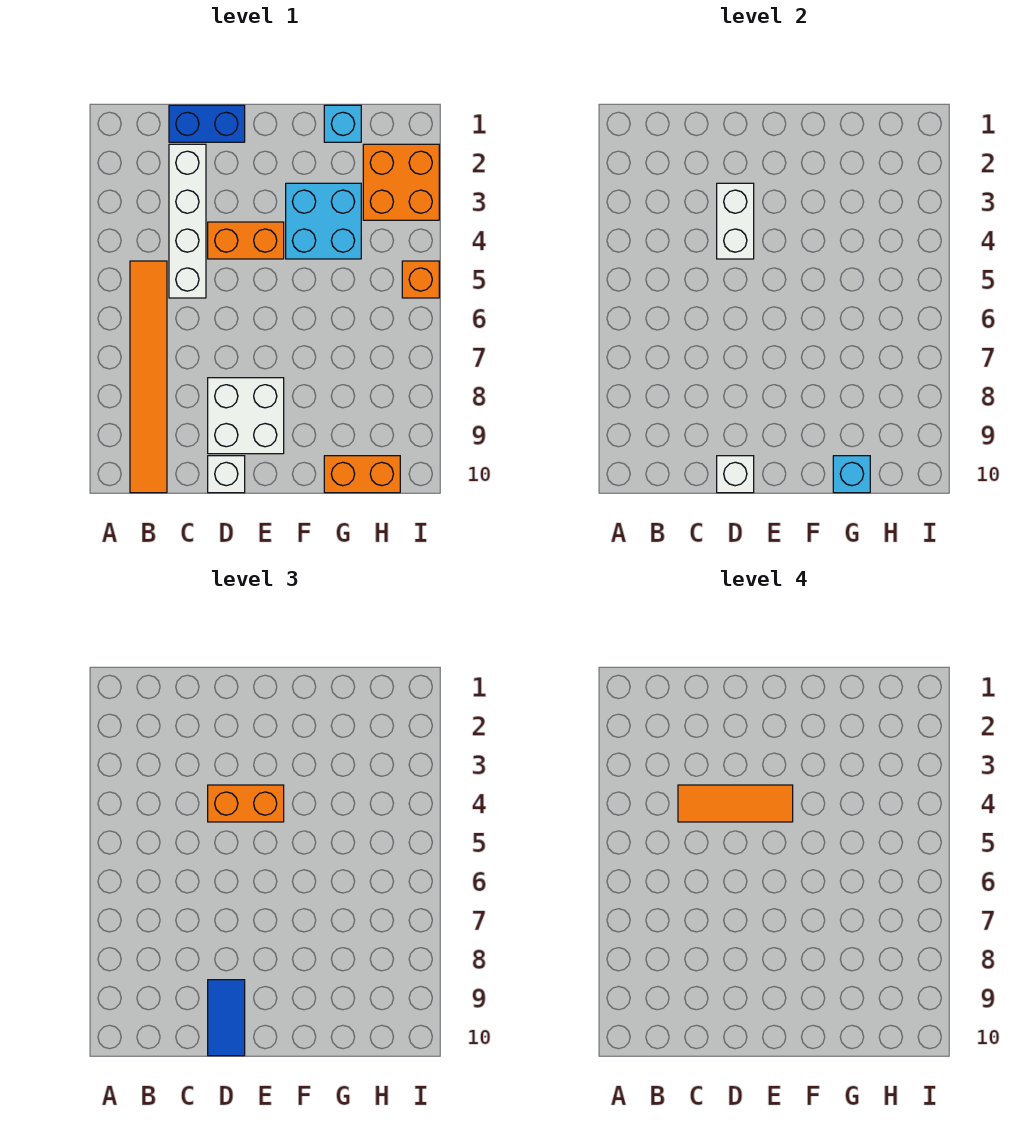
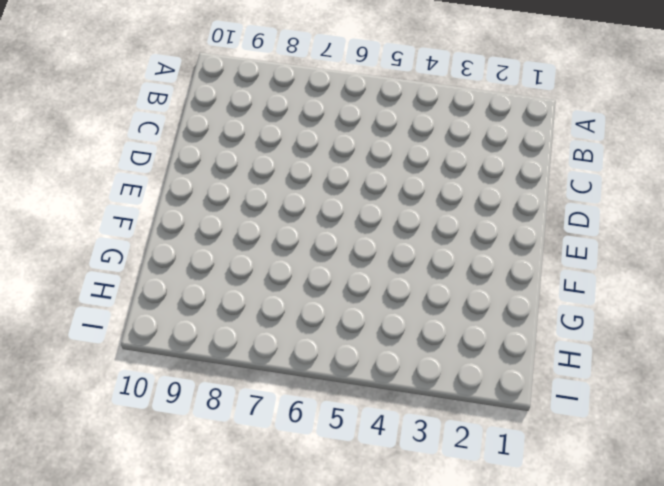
none -> orange tile B5:B10 level 1
none -> blue brick C1:D1 level 1
none -> white brick C2:C5 level 1

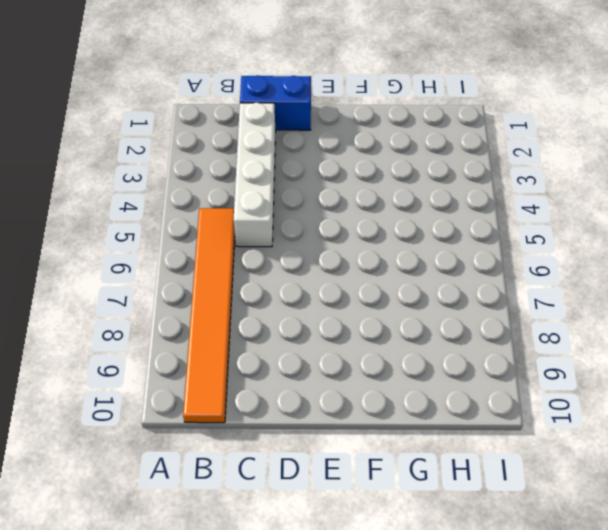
none -> orange brick D4:E4 level 1
none -> white brick D8:E9 level 1
none -> white brick D10 level 1

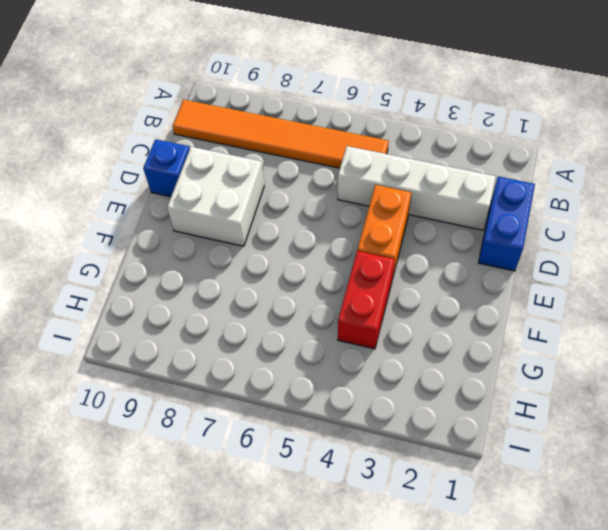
blue brick D10 level 1 -> white brick D10 level 1
red brick F4:G4 level 1 -> cyan brick F3:G4 level 1
none -> cyan brick G1 level 1
none -> orange brick G10:H10 level 1
none -> orange brick H2:I3 level 1

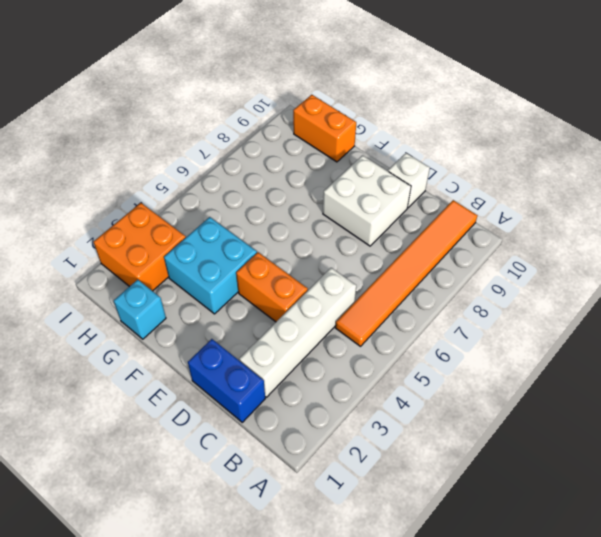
none -> orange brick I5 level 1
none -> white brick D3:D4 level 2
none -> white brick D10 level 2

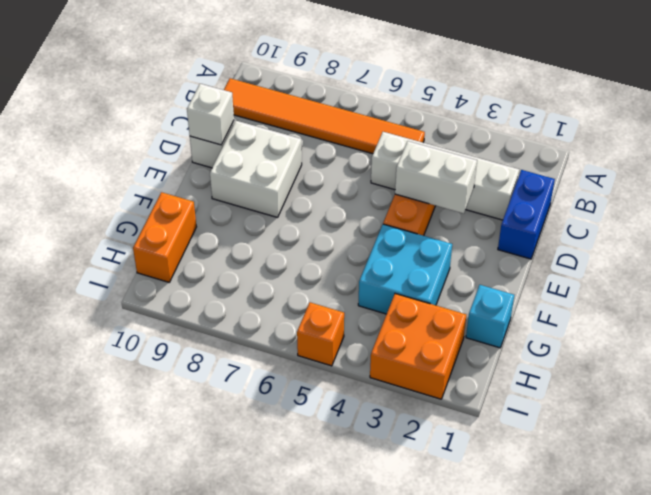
none -> cyan brick G10 level 2
none -> orange brick D4:E4 level 3
none -> blue tile D9:D10 level 3

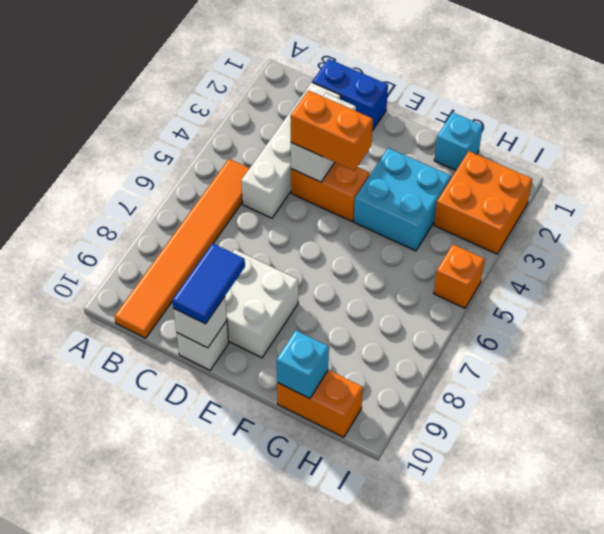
none -> orange tile C4:E4 level 4

